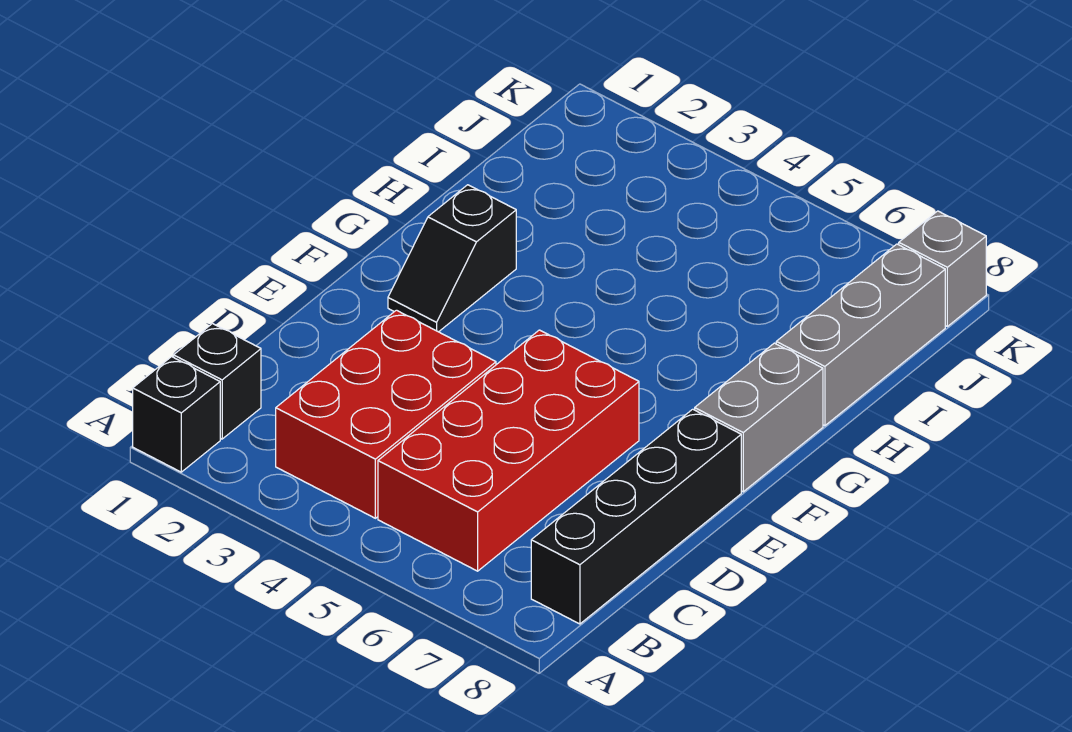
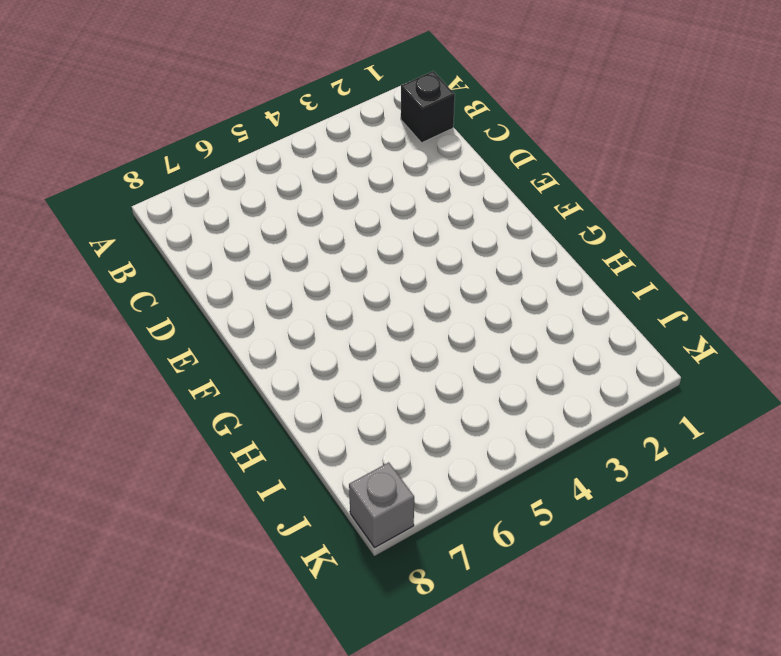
none -> black brick A1 level 1
none -> red brick B3:D4 level 1

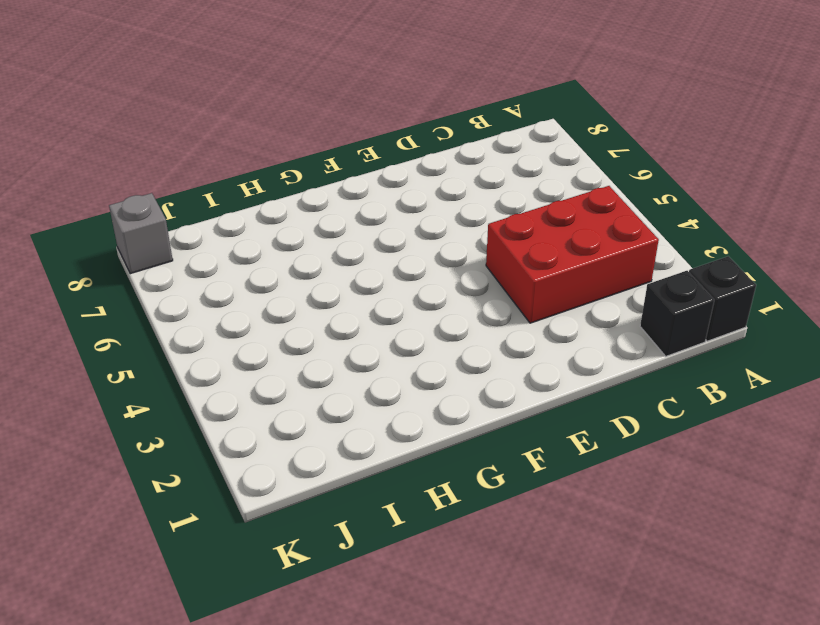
none -> red brick B5:E6 level 1
none -> black brick B8:E8 level 1

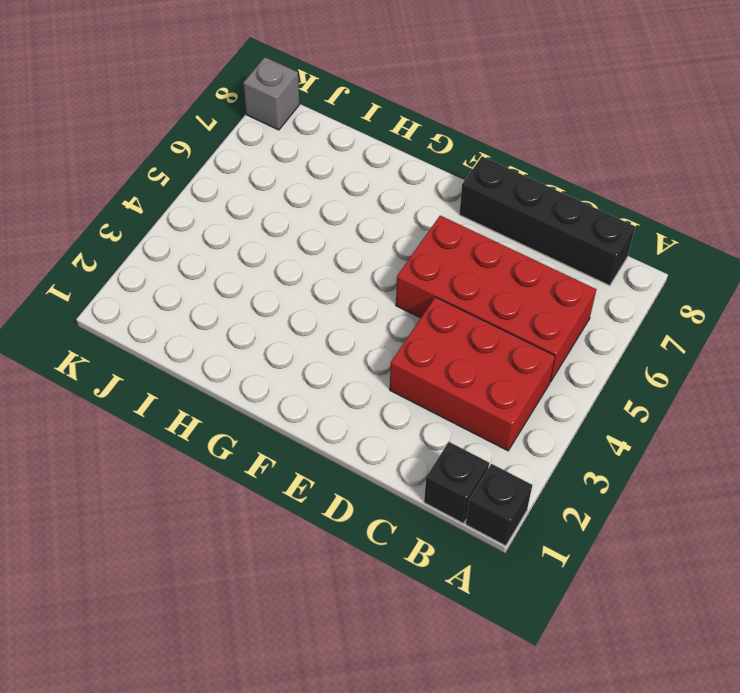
none -> black slope F2:G2 level 1 top G
none -> grey brick F8:G8 level 1

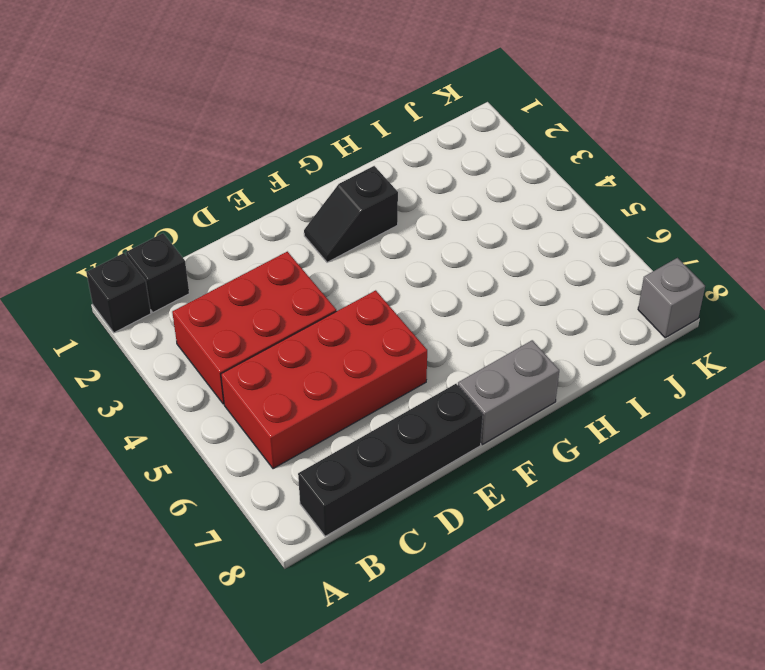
none -> grey brick H8:J8 level 1

